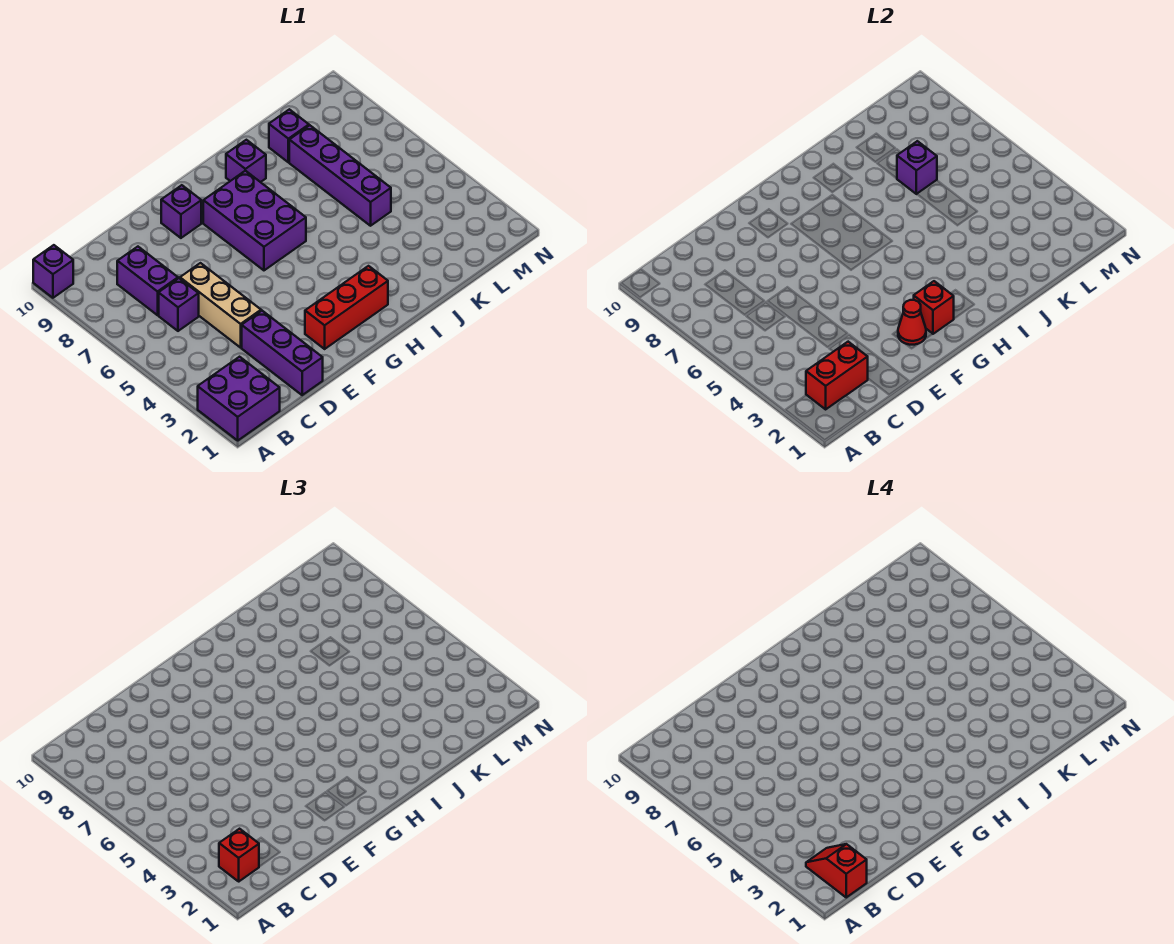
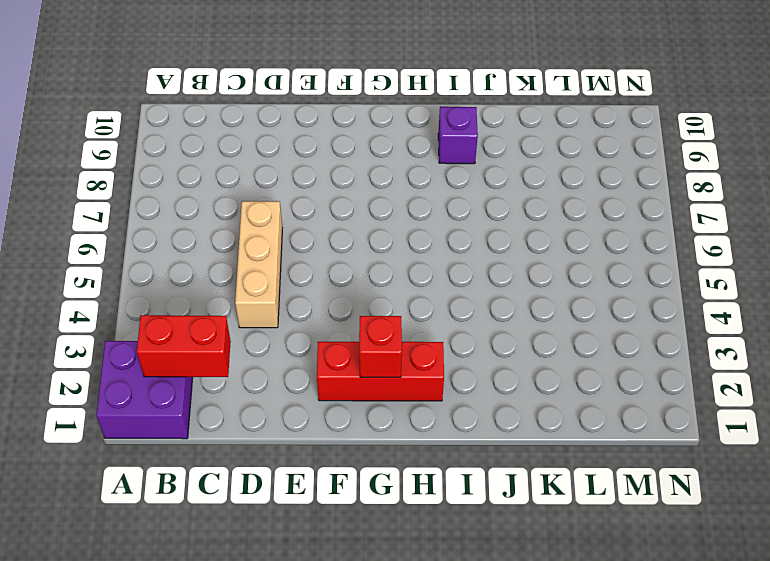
none -> purple brick A10 level 1
none -> purple brick C6 level 1
none -> purple brick C7:C8 level 1

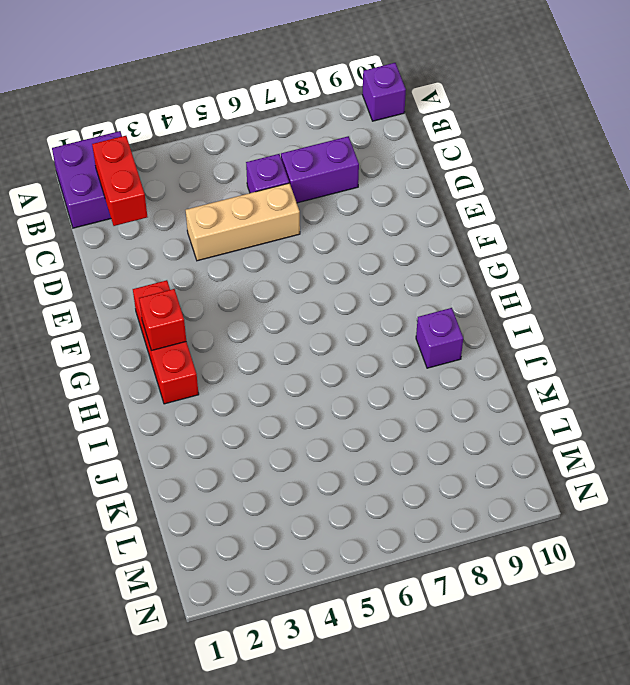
none -> purple brick D1:D3 level 1
none -> purple brick F9 level 1
none -> purple brick G6:H8 level 1

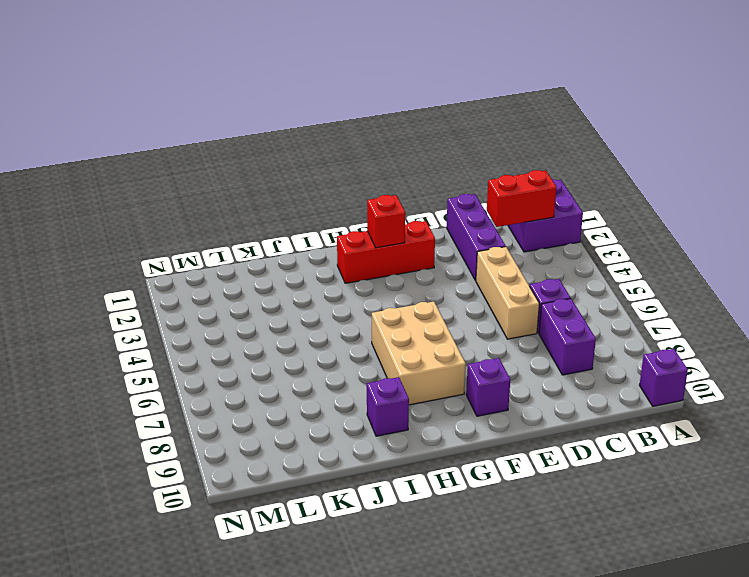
tan brick G6:H8 level 1 -> purple brick G6:H8 level 1
none -> purple brick K5:K8 level 1
none -> purple brick K9 level 1
none -> red cone F2 level 2

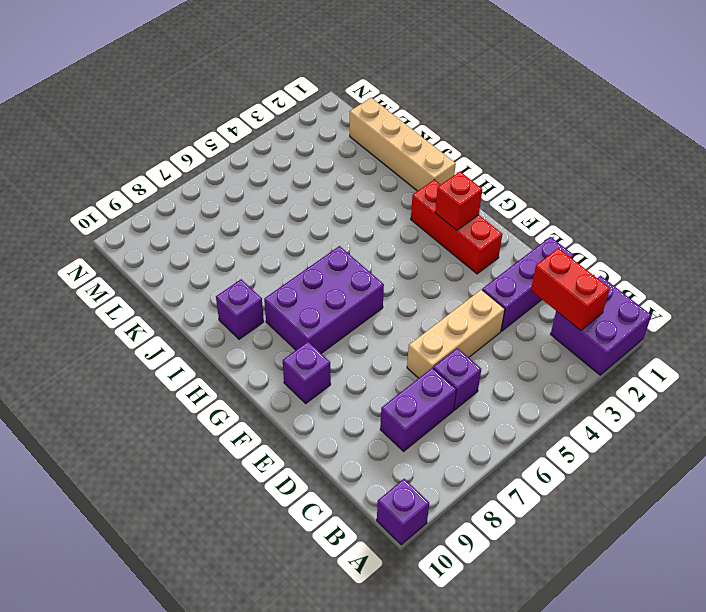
tan brick I1:L1 level 1 -> none
none -> purple brick K5:K8 level 1
none -> purple brick K9 level 1
none -> red cone F2 level 2

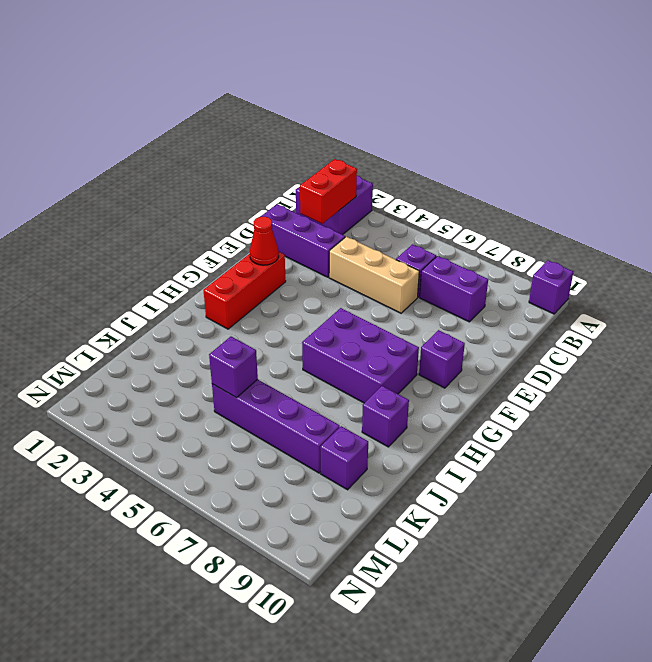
purple brick K5 level 2 -> purple brick K7 level 2
none -> red brick G2 level 2
none -> red brick B2 level 3
none -> red slope B1:B2 level 4 top 1

